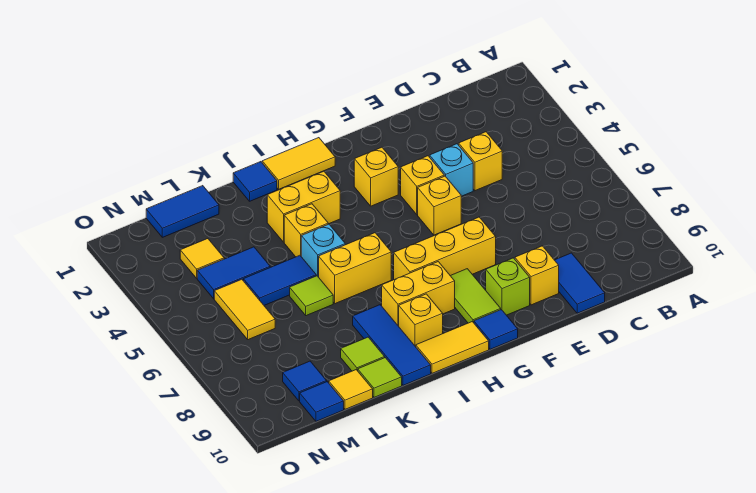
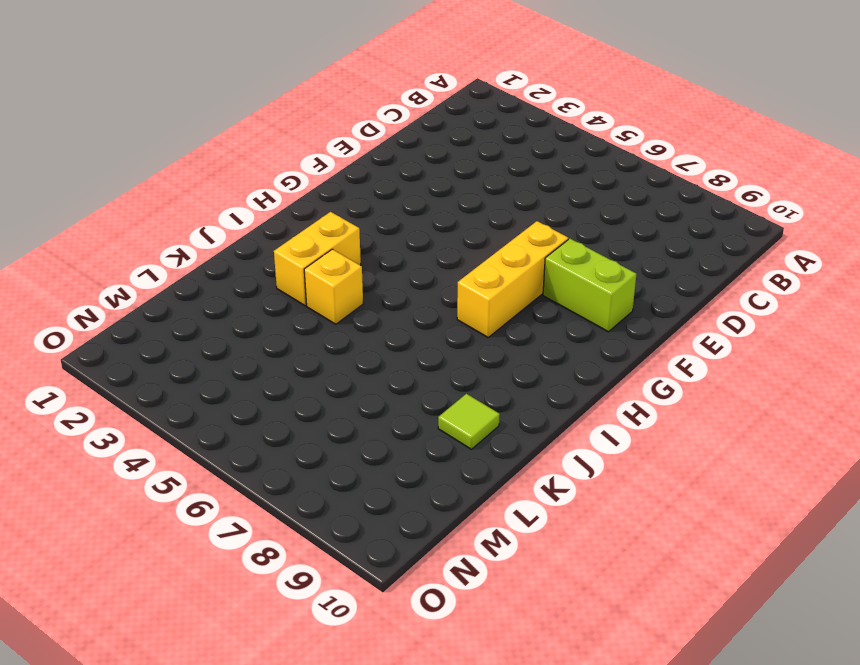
lime brick F8:F9 level 1 -> lime brick F9 level 1
none -> yellow brick D4 level 1
none -> blue tile D9:D10 level 1
none -> cyan brick E4 level 1
none -> yellow brick E9 level 1

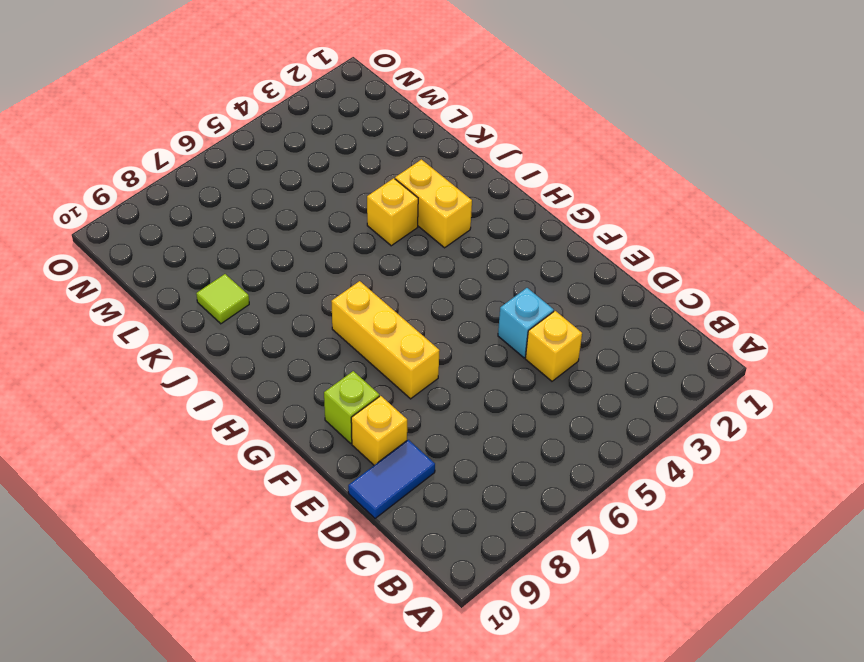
none -> yellow brick F4 level 1
none -> yellow brick F5 level 1
none -> yellow brick G3 level 1
none -> lime tile G8:G9 level 1

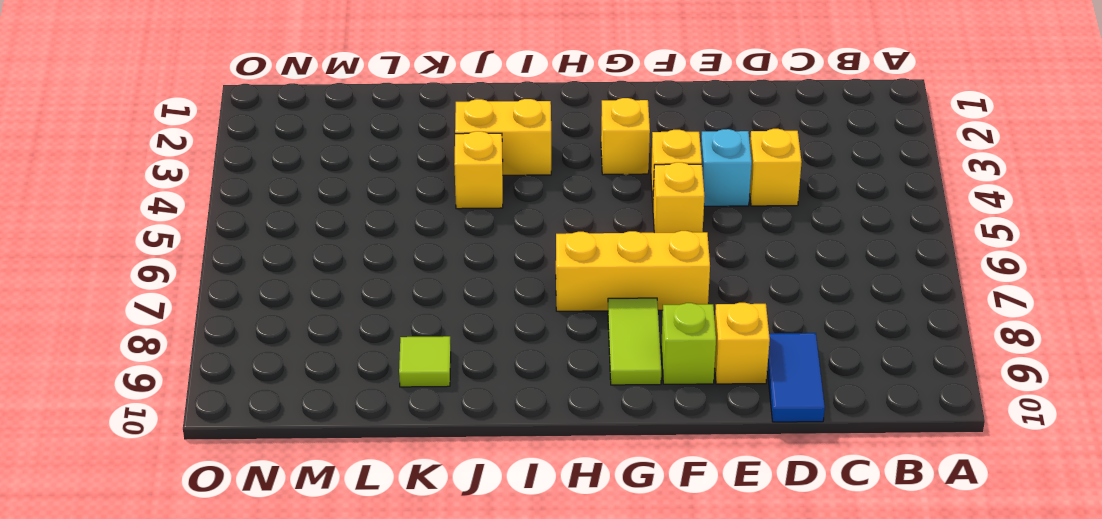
none -> blue tile G10 level 1
none -> yellow tile H1:I1 level 1
none -> yellow brick H8:I8 level 1
none -> yellow tile H10:I10 level 1

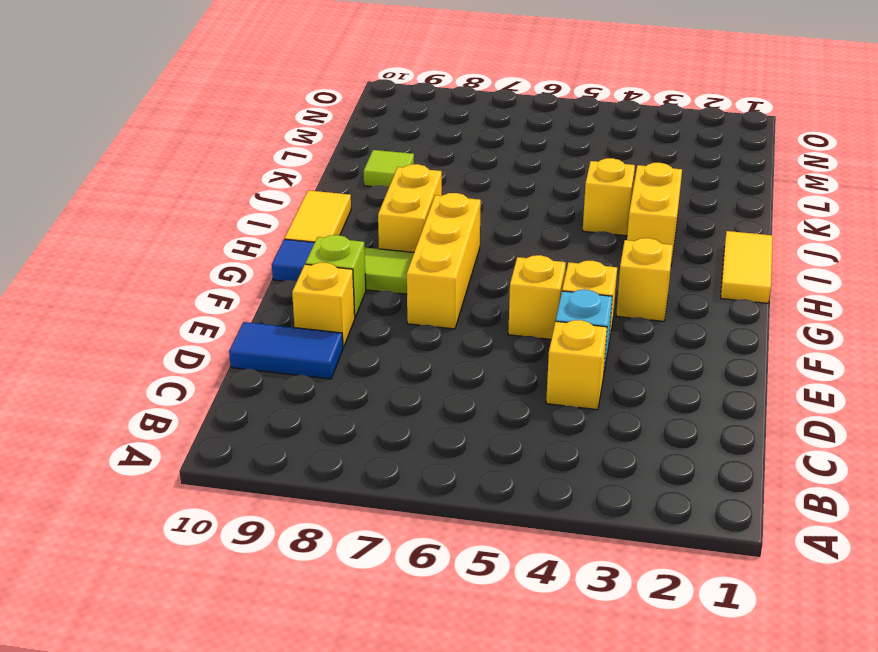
none -> yellow brick I6:J6 level 1
none -> yellow brick I9 level 1
none -> blue tile J1 level 1
none -> cyan brick J5 level 1

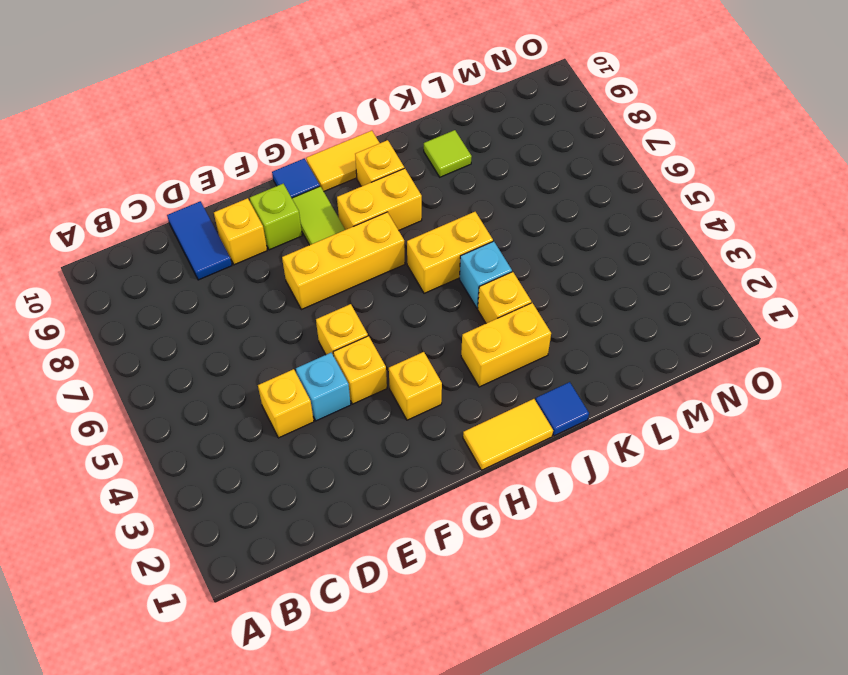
none -> blue tile J8:J10 level 1
none -> blue tile K5:L5 level 1
none -> lime tile K6 level 1
none -> lime tile K10 level 1

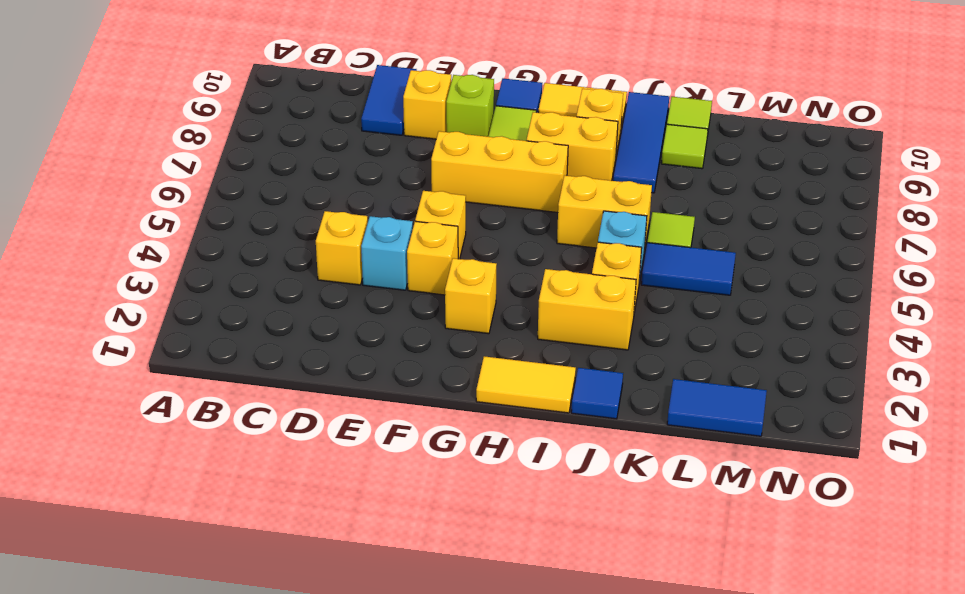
none -> blue tile L4:M4 level 1
none -> yellow tile L10 level 1
none -> yellow tile M3 level 1
none -> yellow tile M5:M6 level 1

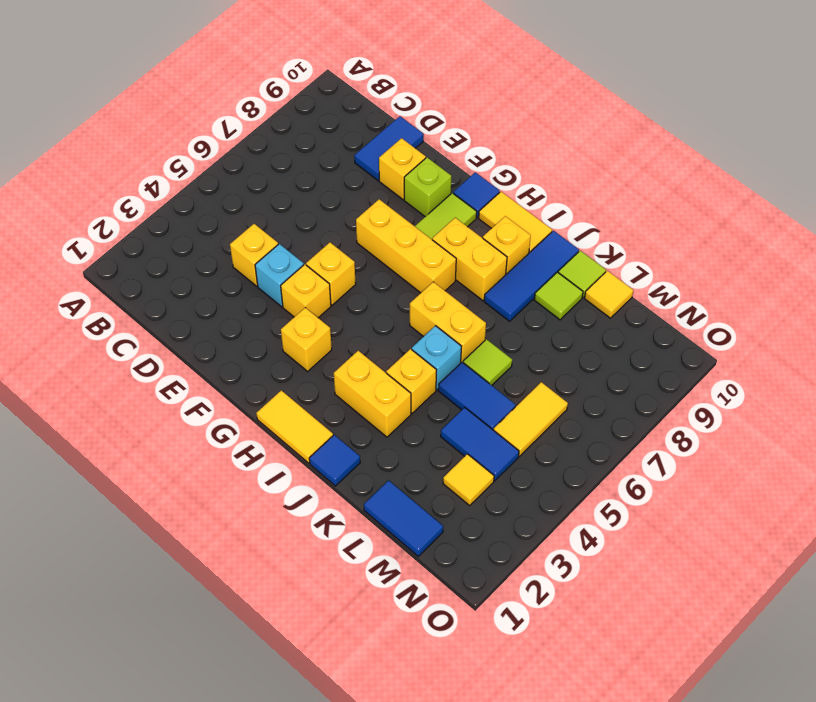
none -> blue tile M9 level 1
none -> blue tile M10 level 1

